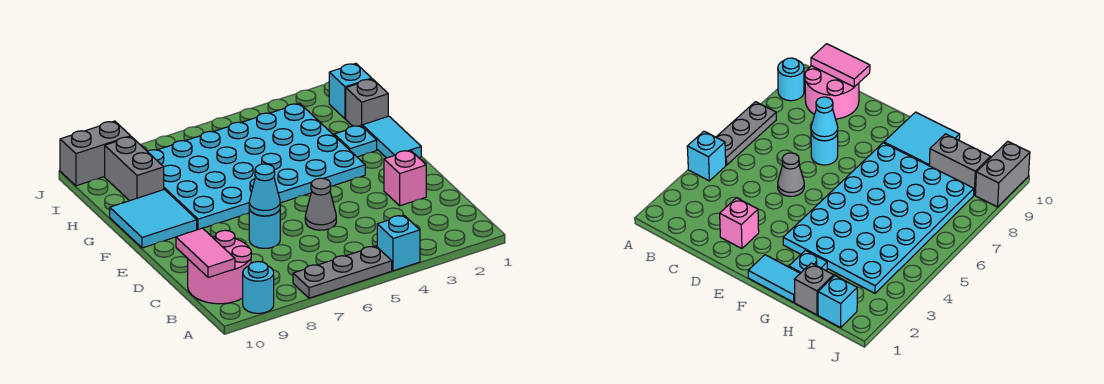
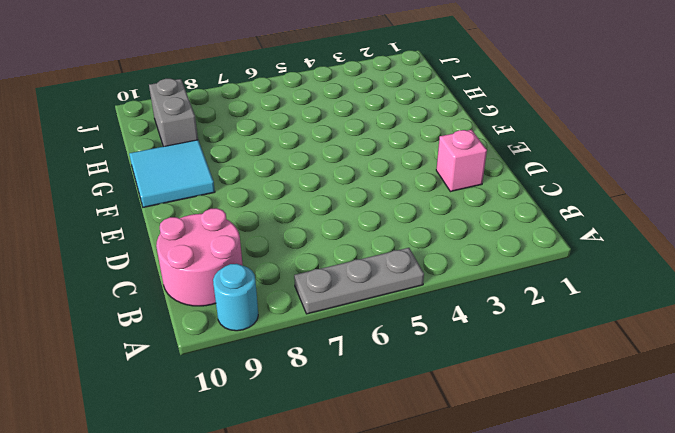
none -> cyan brick A4 level 1
none -> grey cone D5 level 1
none -> cyan round brick D7 level 1

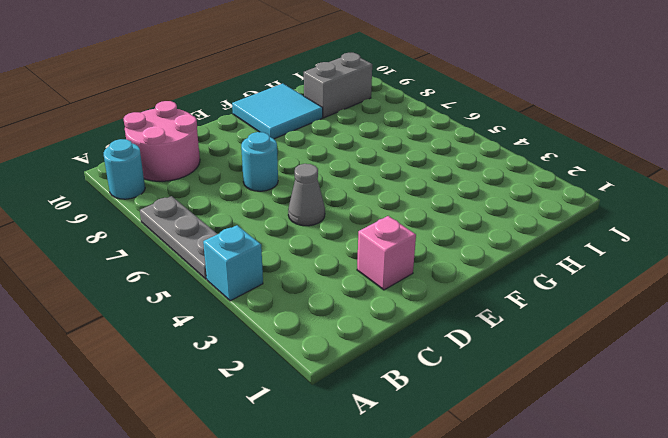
none -> cyan tile F1:G1 level 1
none -> cyan plate F3:I8 level 1
none -> cyan plate G2 level 1

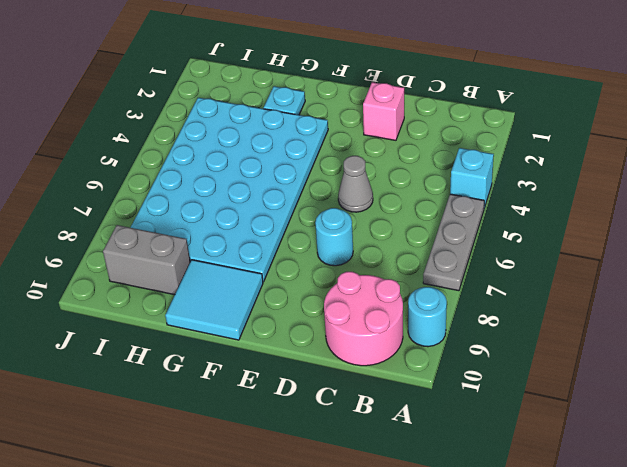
none -> cyan tile F1:G1 level 1
none -> grey brick H1 level 1
none -> cyan brick I1 level 1

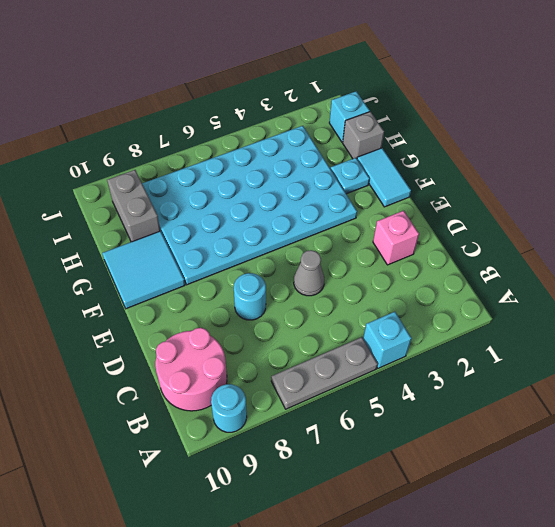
none -> grey brick J9:J10 level 1
none -> pink tile B10:C10 level 2
none -> cyan cone D7 level 2

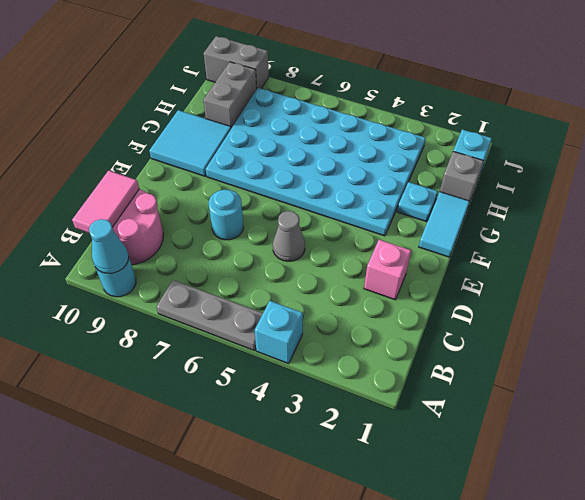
cyan cone A9 level 2 -> cyan cone D7 level 2

